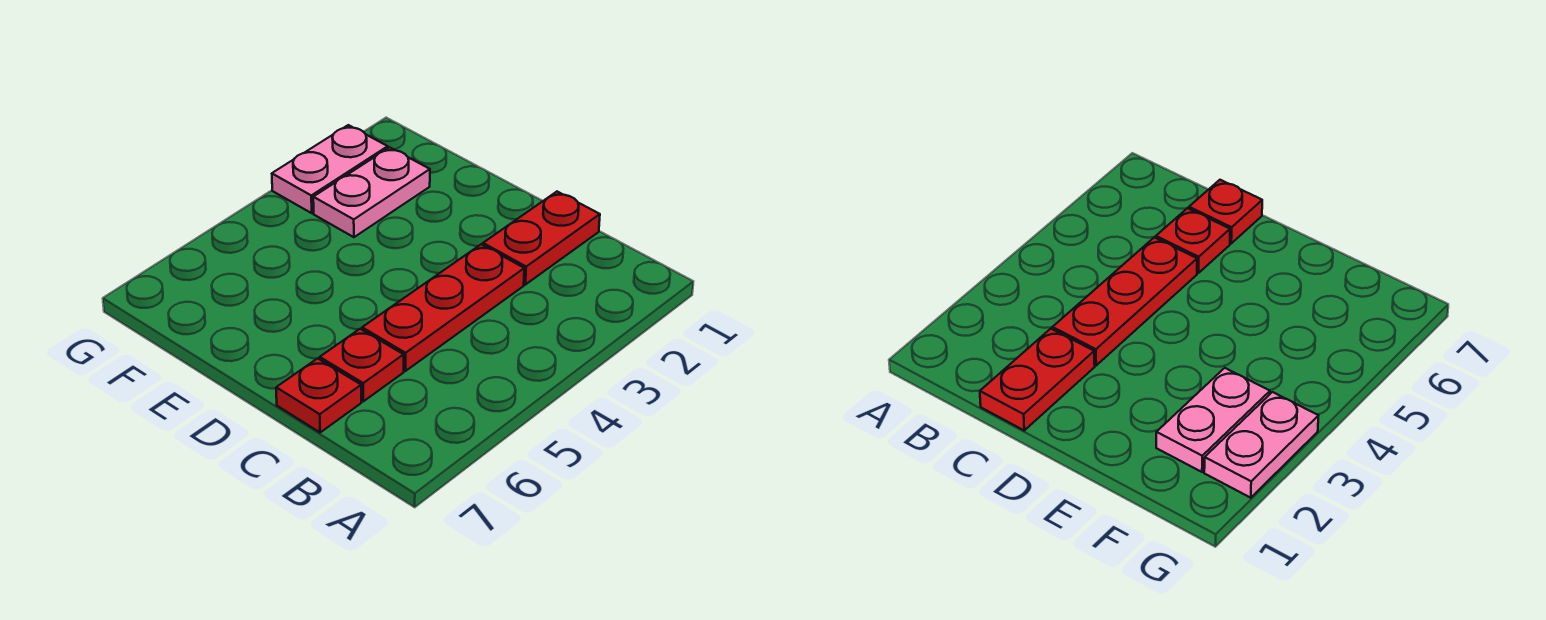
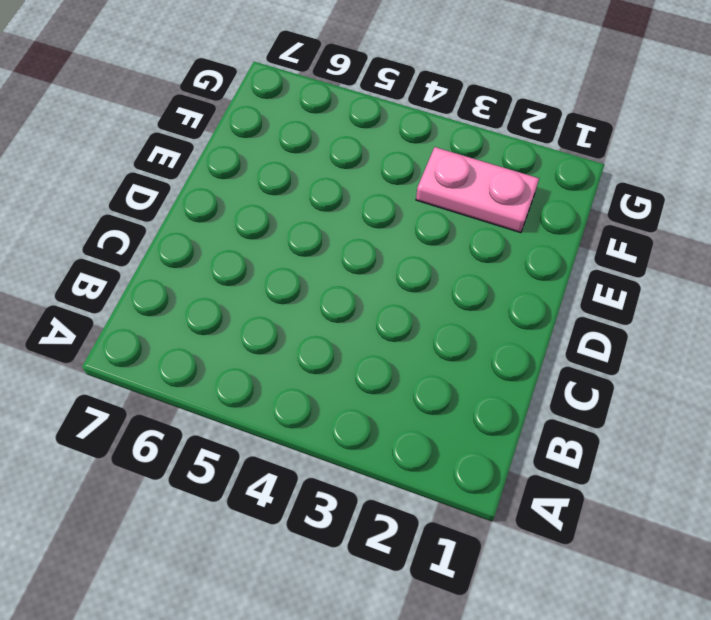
none -> red plate C1:C2 level 1
none -> red plate C3:C5 level 1

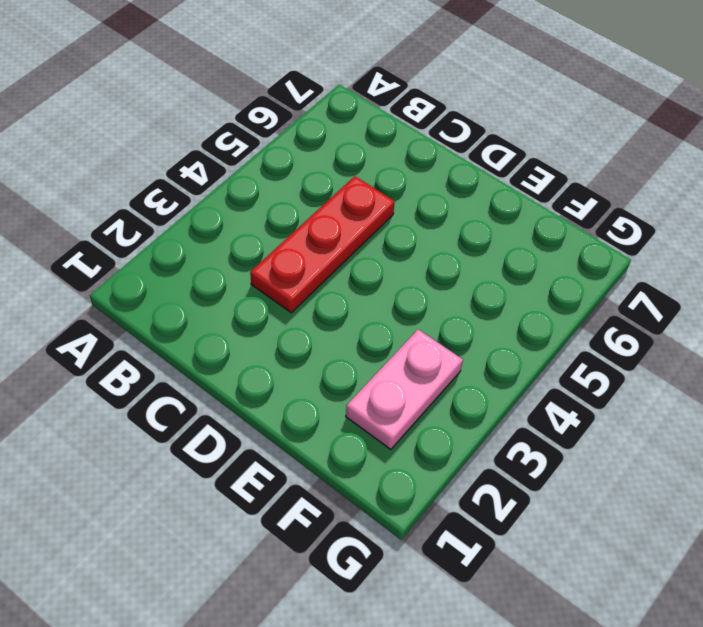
none -> red plate C1:C2 level 1
none -> red plate C6 level 1

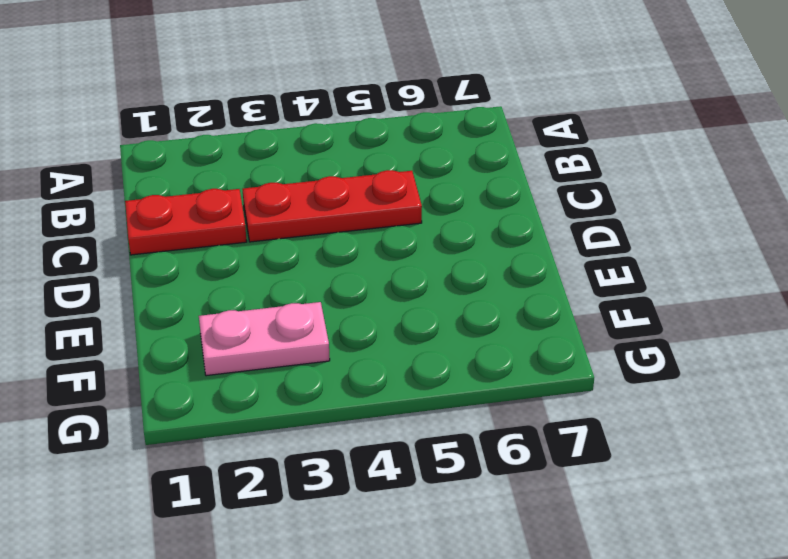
none -> red plate C6 level 1
none -> red plate C7 level 1

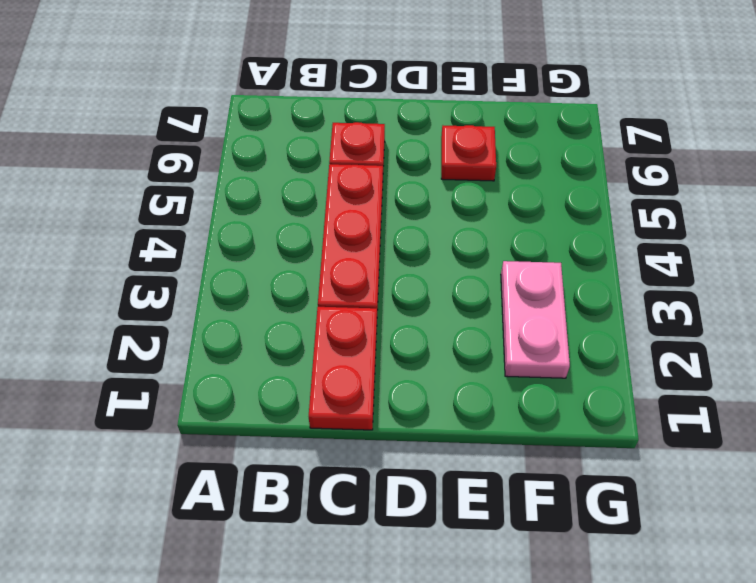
red plate E6 level 1 -> red plate C7 level 1
none -> pink plate G2:G3 level 1

